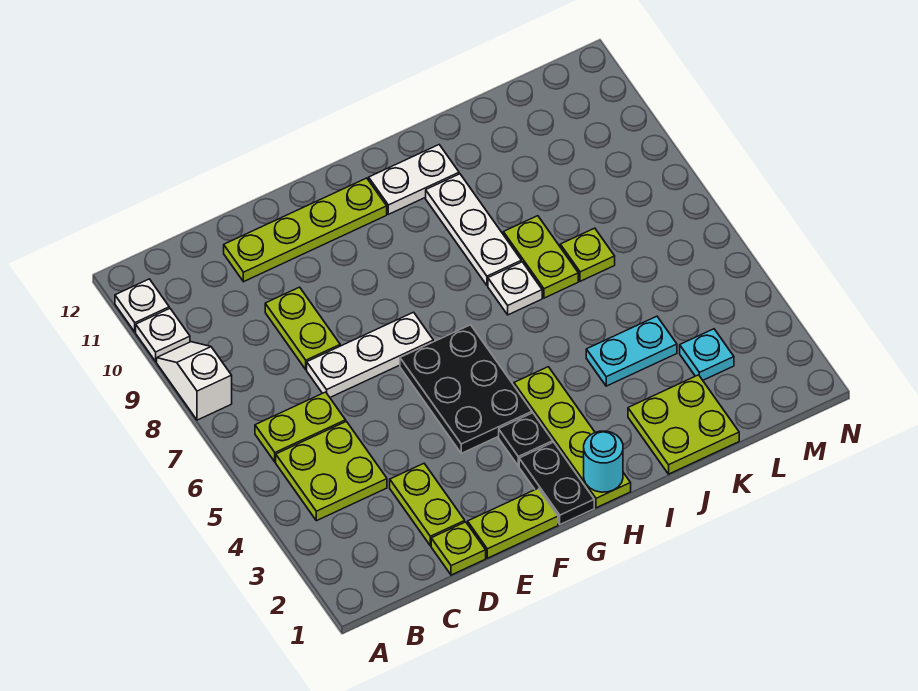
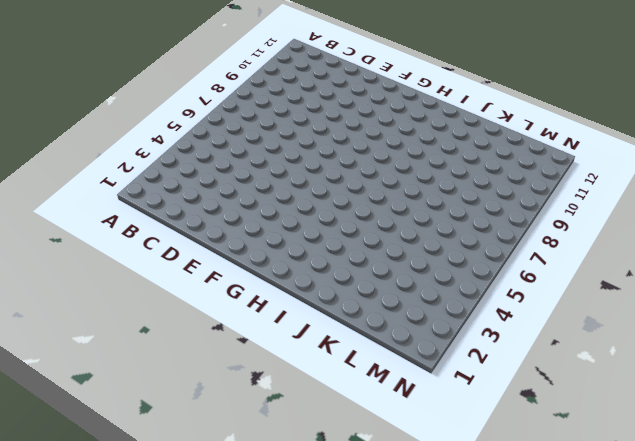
none -> white slope A8:A9 level 1 top 8
none -> white plate A10 level 1
none -> white plate A11 level 1

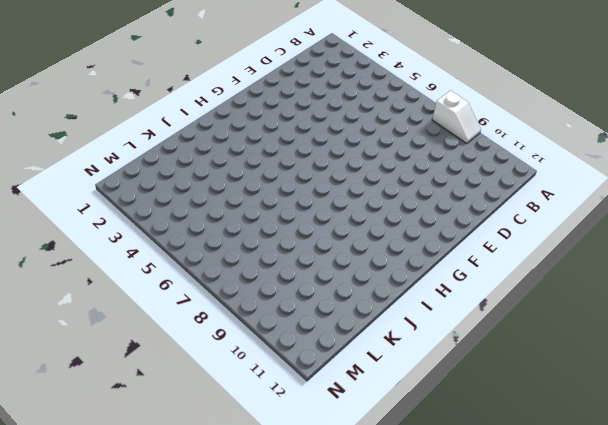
none -> white plate A10 level 1
none -> white plate A11 level 1
none -> lime plate B4:C5 level 1

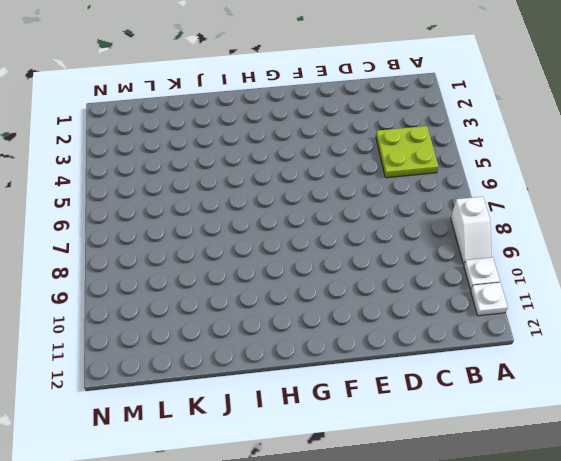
none -> lime plate B6:C6 level 1
none -> lime plate D1 level 1
none -> lime plate D2:D3 level 1

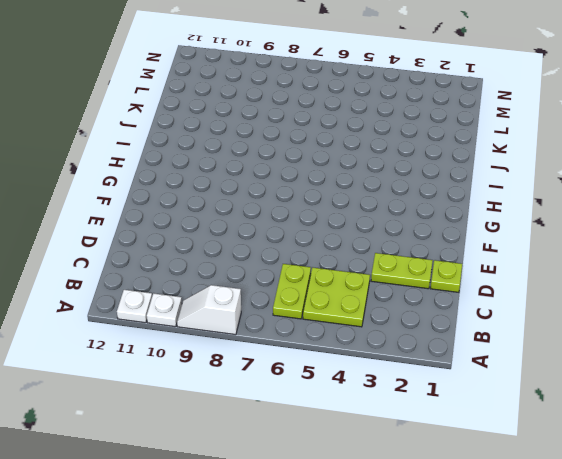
none -> white plate D7:F7 level 1
none -> lime plate D8:D9 level 1
none -> lime plate D11:G11 level 1

